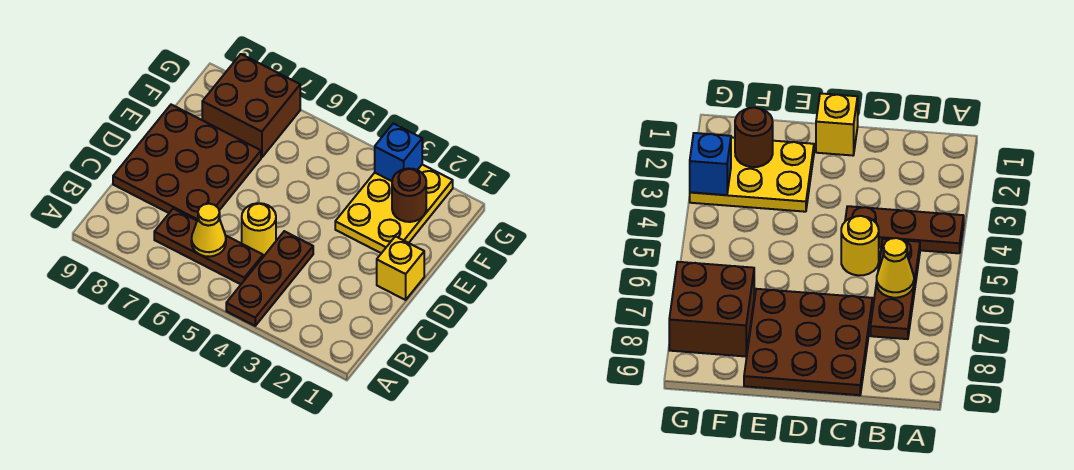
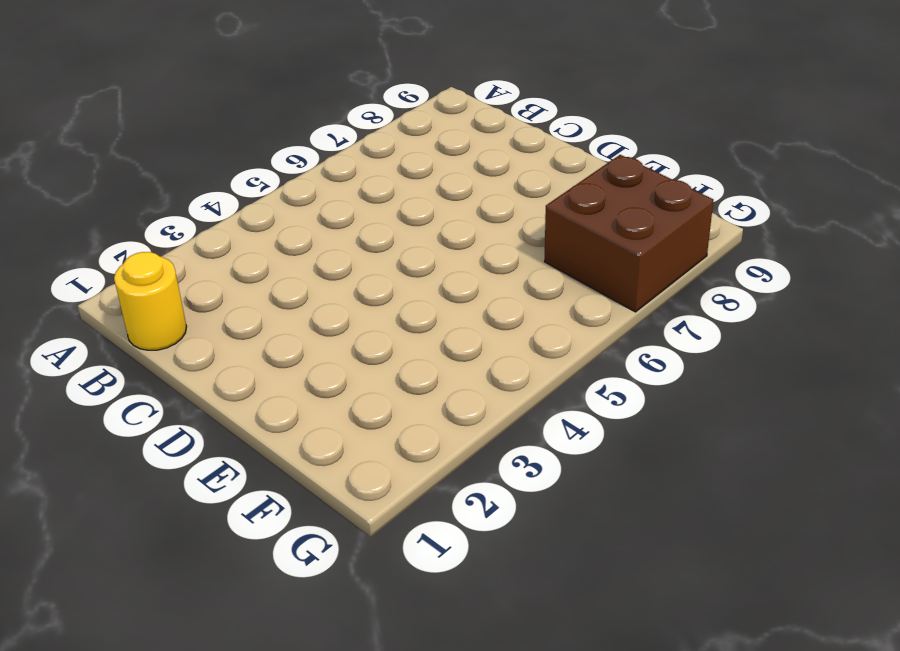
yellow round brick B1 level 1 -> yellow round brick C5 level 1
none -> brown plate A4:C4 level 1
none -> brown plate B5:B7 level 1

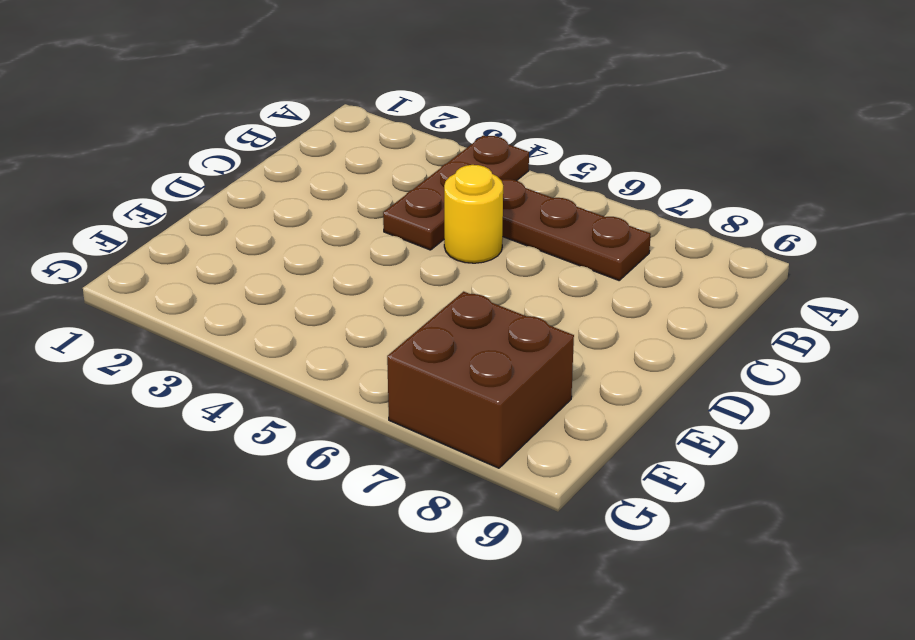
none -> brown plate C7:E9 level 1
none -> yellow brick D1 level 1

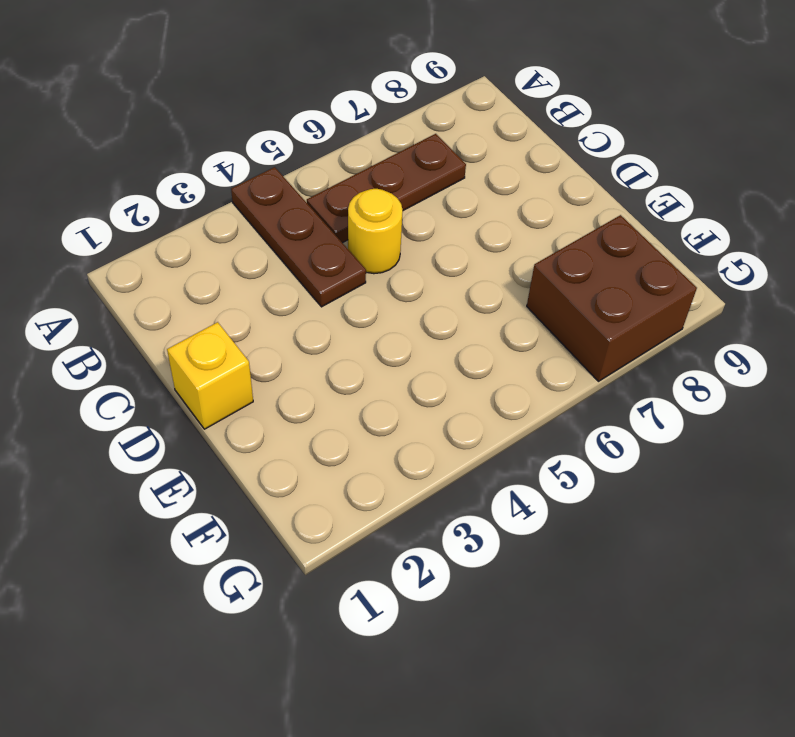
none -> brown plate C7:E9 level 1
none -> yellow plate E2:G3 level 1

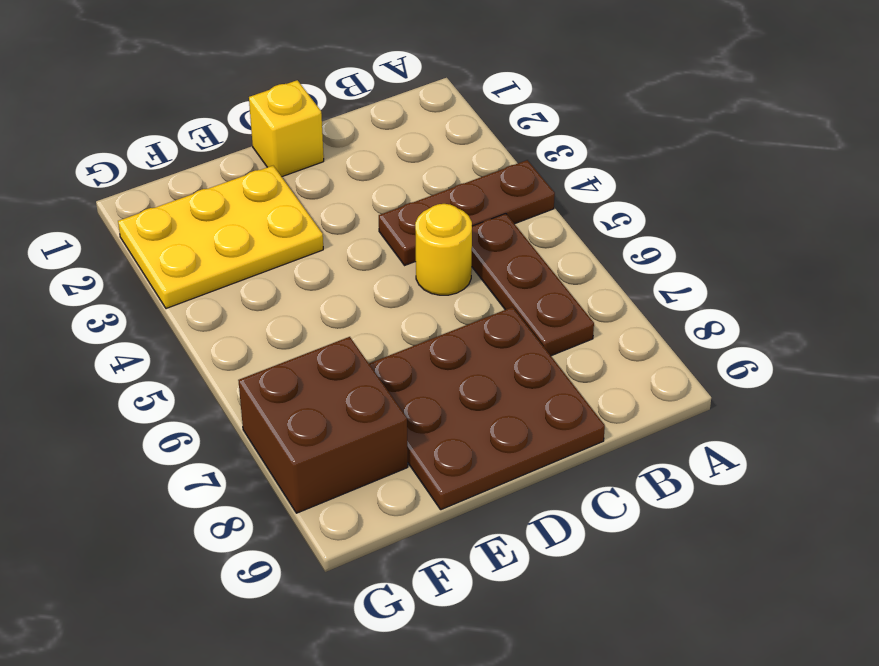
none -> yellow cone B6 level 2
none -> brown round brick F2 level 2

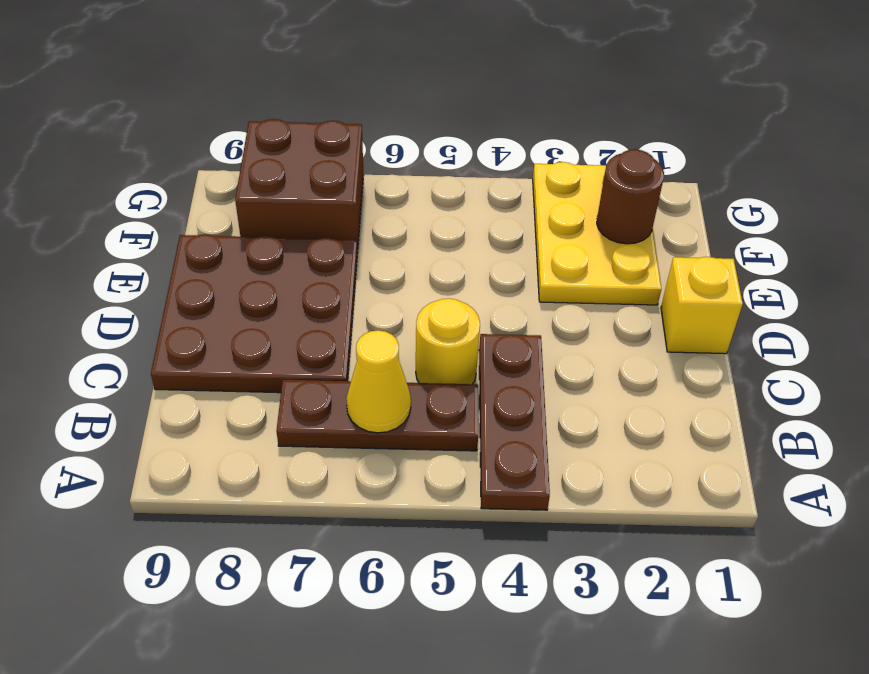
none -> blue brick G3 level 2

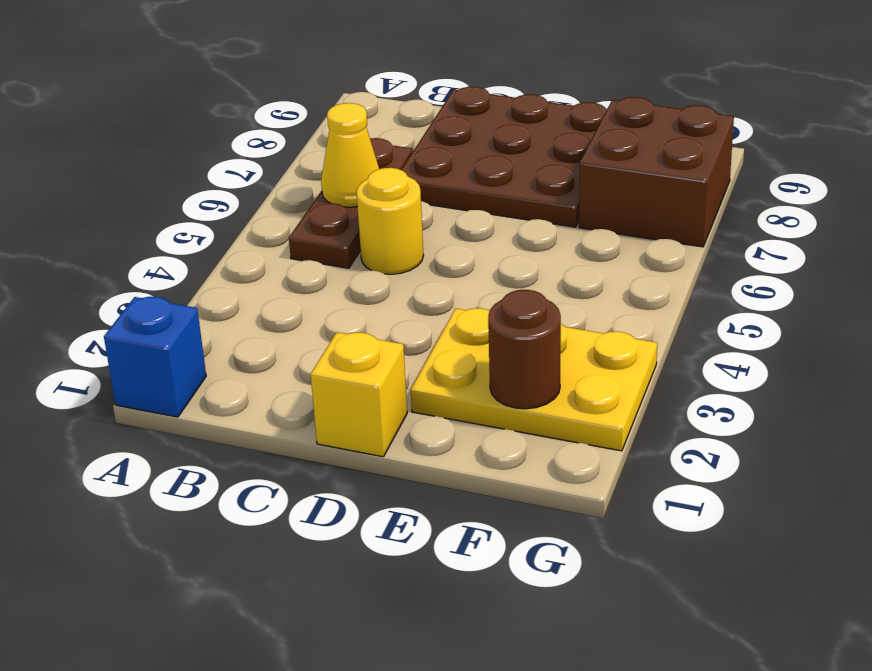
blue brick A1 level 1 -> blue brick G3 level 2
none -> brown plate A4:C4 level 1

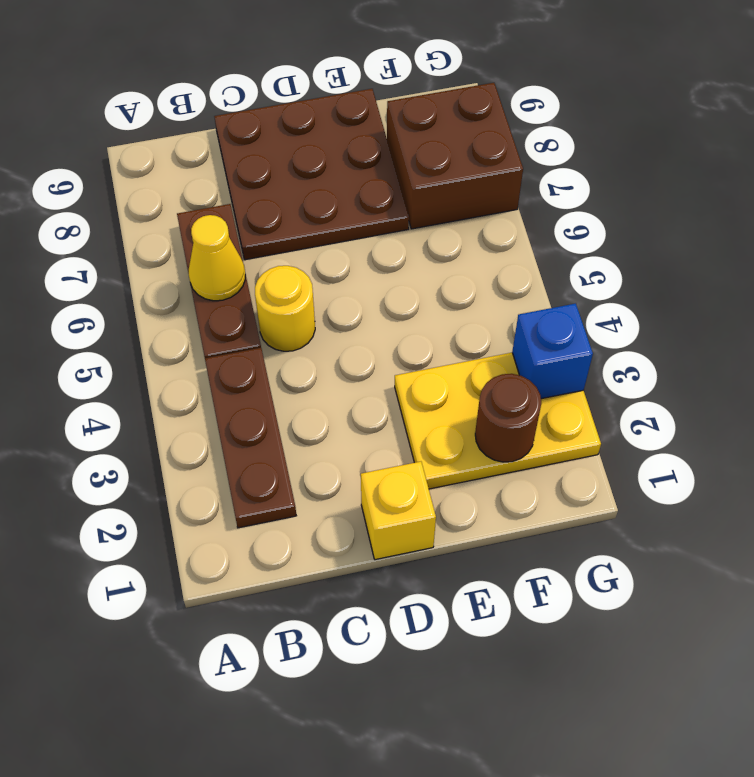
brown plate B2:B4 level 1 -> brown plate A4:C4 level 1

